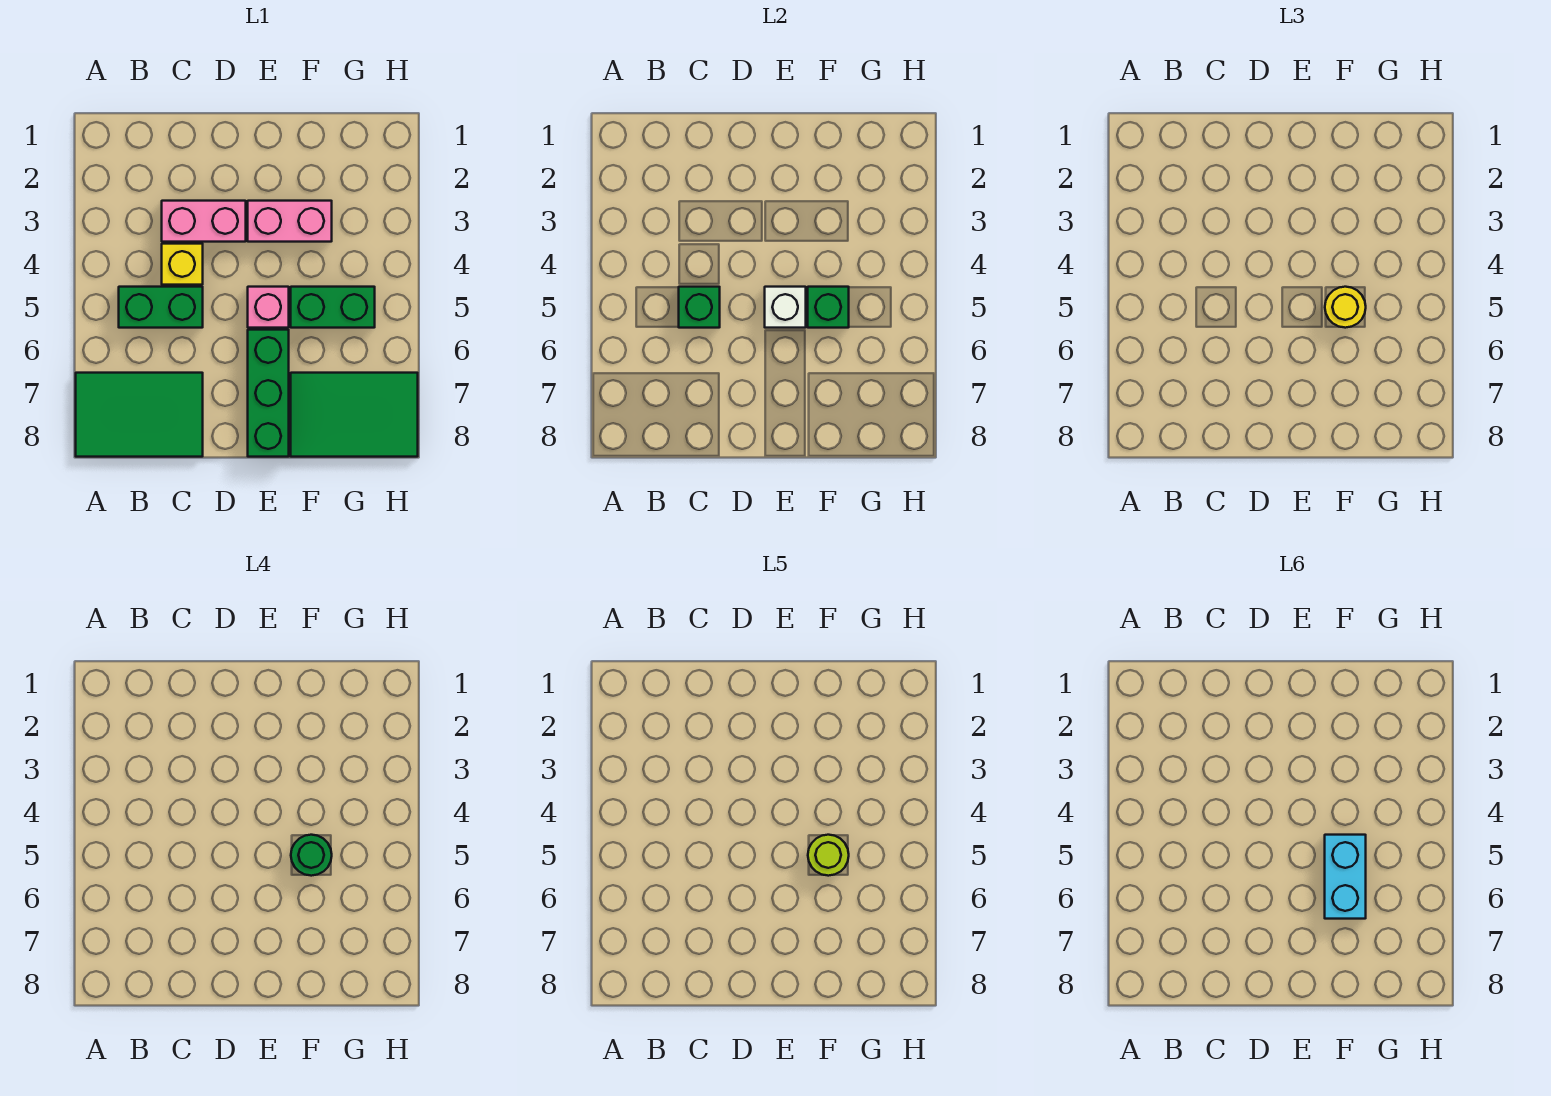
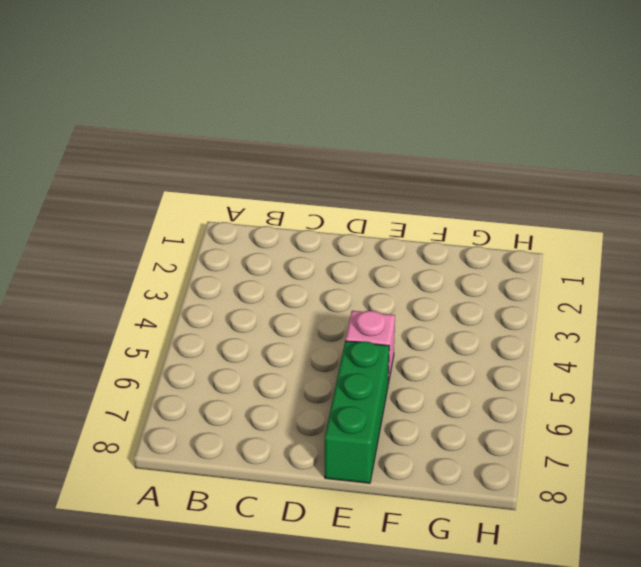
none -> green tile A7:C8 level 1
none -> green brick B5:C5 level 1
none -> pink brick C3:D3 level 1

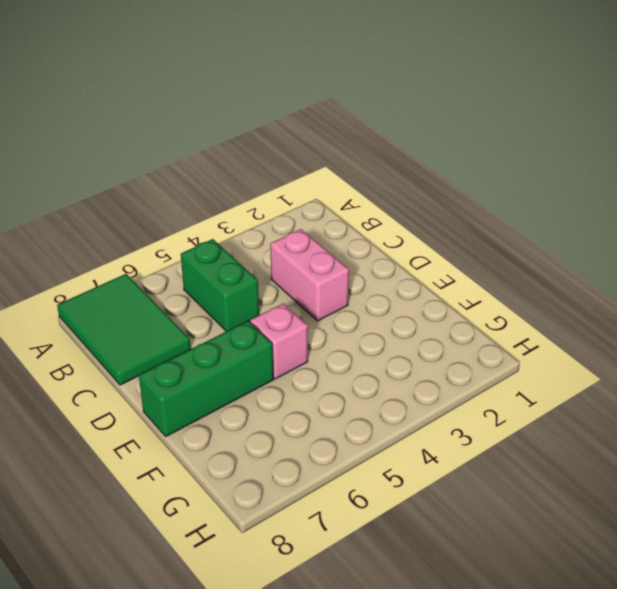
none -> yellow brick C4 level 1
none -> pink brick E3:F3 level 1
none -> green brick F5:G5 level 1

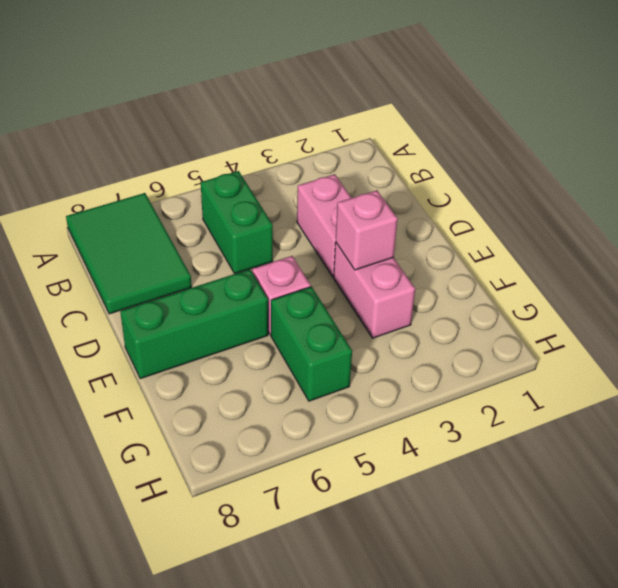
pink brick E3 level 2 -> none
none -> yellow brick C4 level 1
none -> green tile F7:H8 level 1
none -> green brick C5 level 2

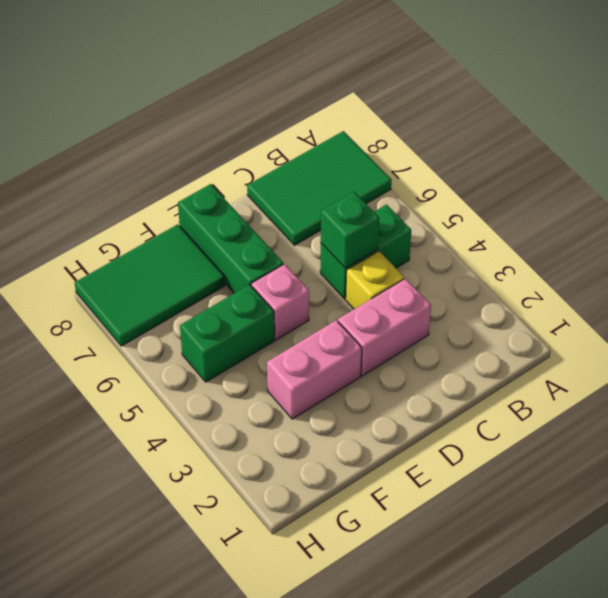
none -> white brick E5 level 2
none -> green brick F5 level 2
none -> yellow round brick F5 level 3

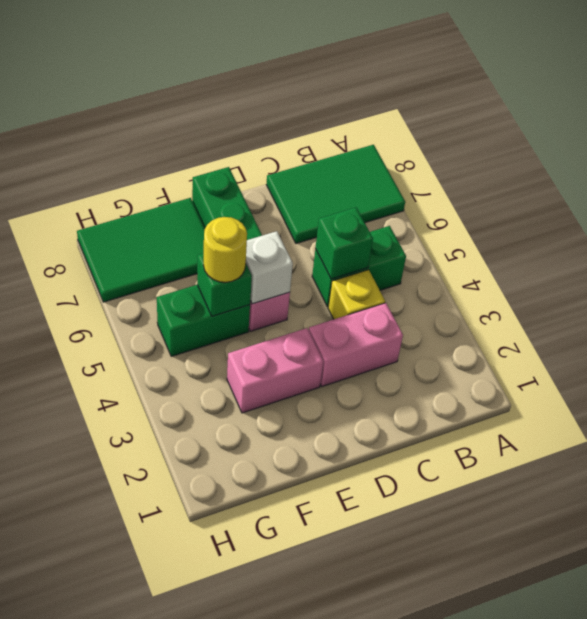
none -> green round brick F5 level 4
none -> lime round brick F5 level 5
none -> cyan brick F5:F6 level 6

